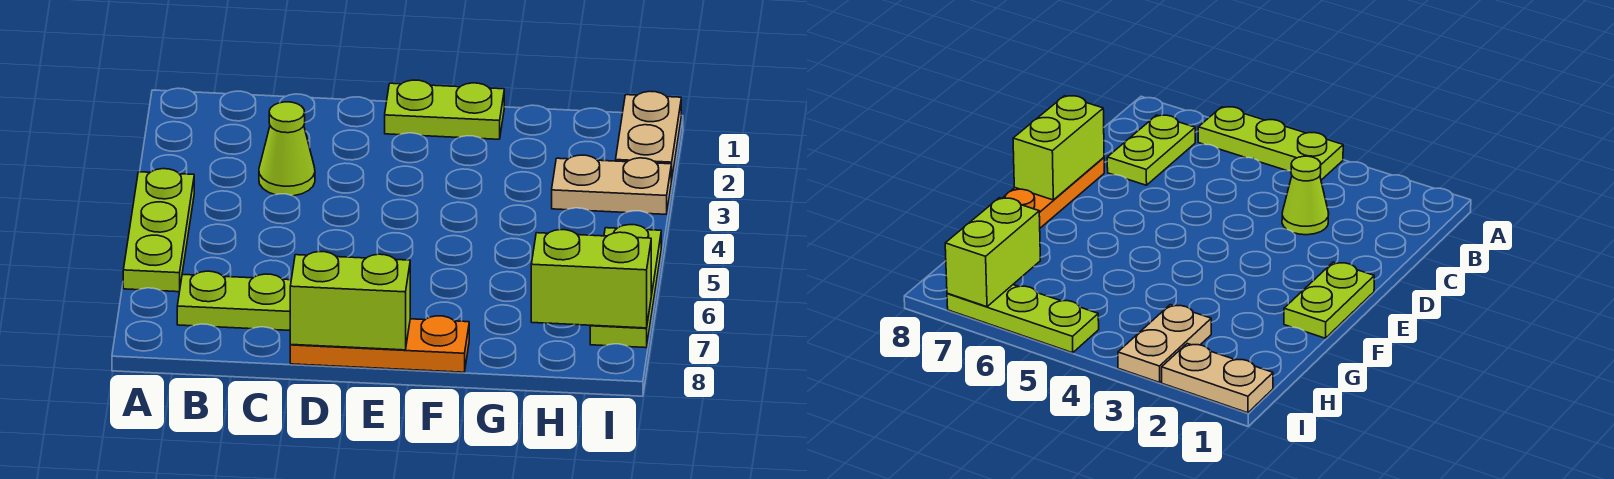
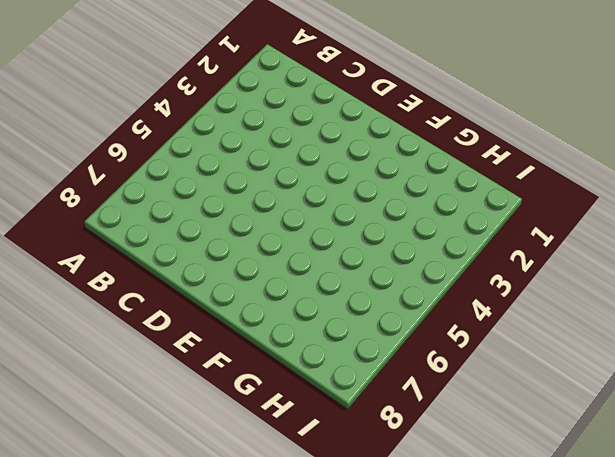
none -> lime plate A4:A6 level 1
none -> lime plate B7:C7 level 1

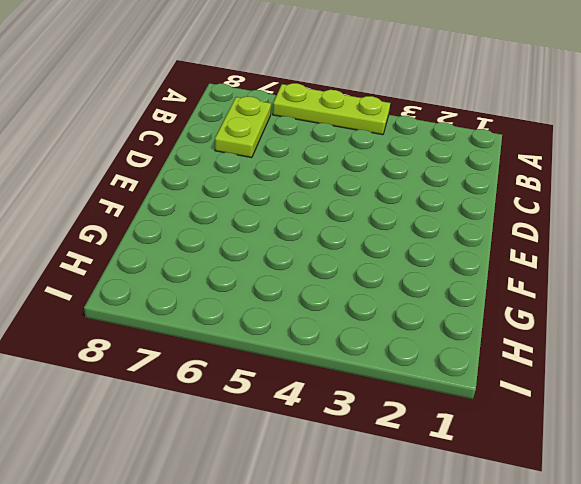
none -> lime cone C3 level 1
none -> orange plate D8:F8 level 1

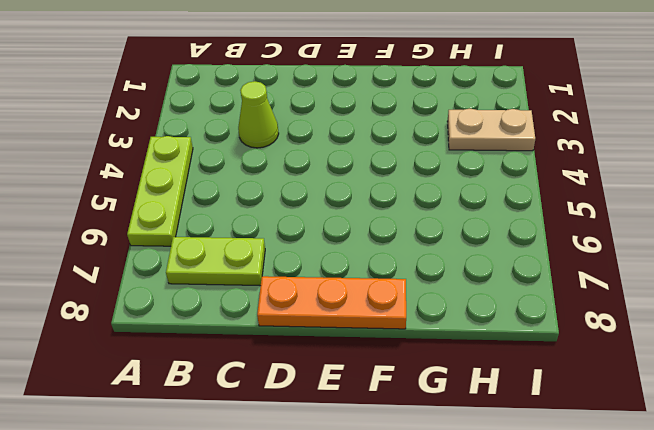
none -> lime plate E1:F1 level 1
none -> tan plate I1:I2 level 1

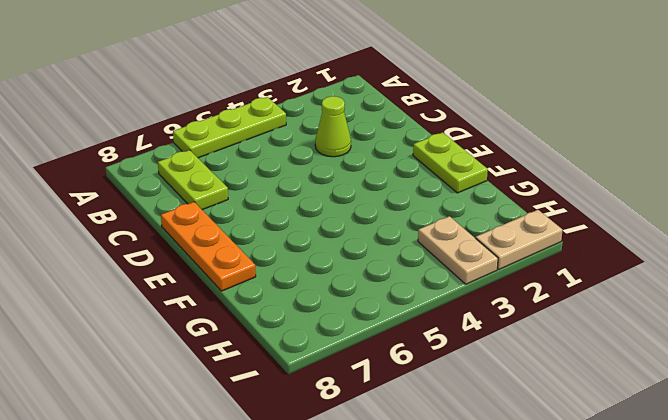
none -> lime plate I5:I7 level 1
none -> lime brick D8:E8 level 2

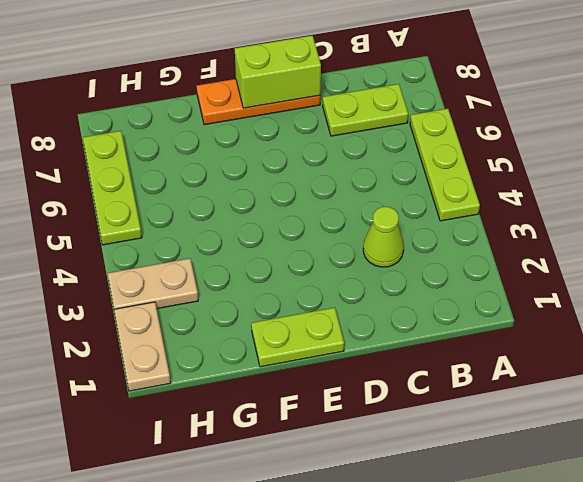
none -> lime brick H7:I7 level 2

